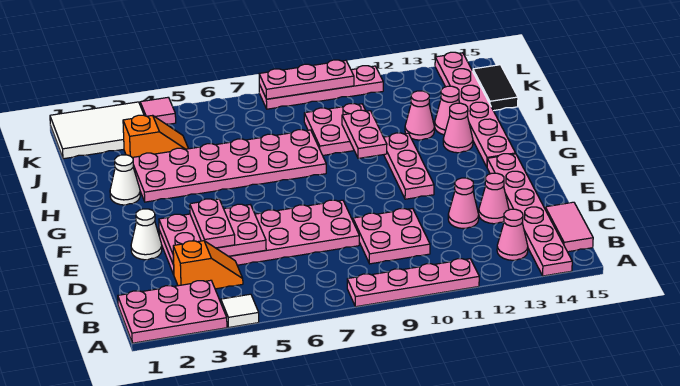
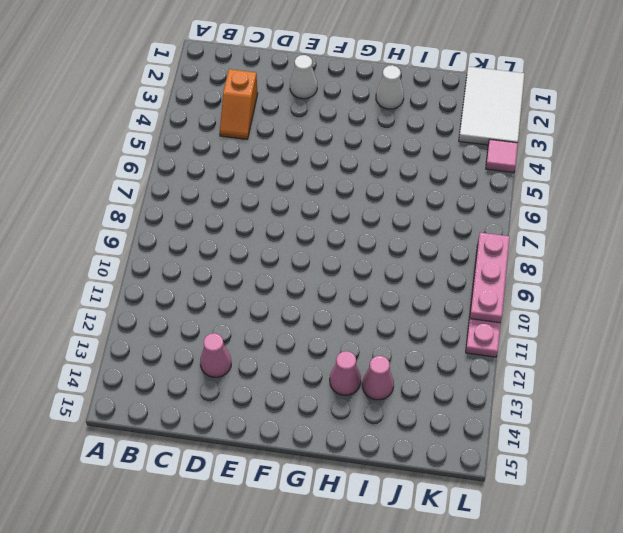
none -> pink plate A1:B3 level 1
none -> white tile A4 level 1
none -> pink plate A8:A11 level 1

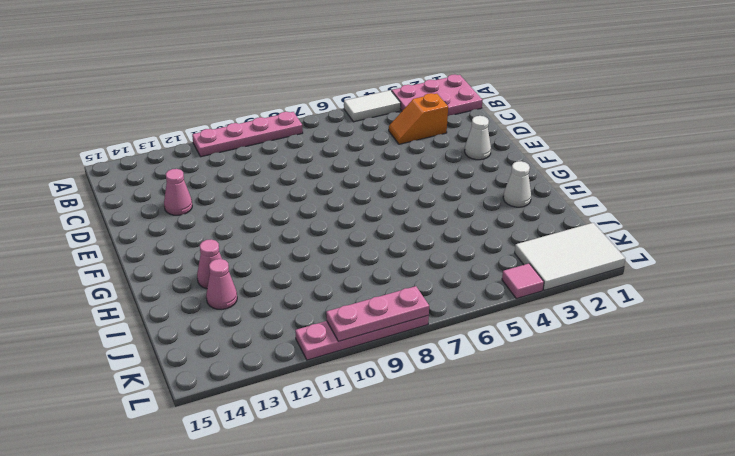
white tile A4:A5 level 1 -> white tile A4 level 1
none -> pink plate A14:F14 level 1
none -> pink cone B13 level 1
none -> pink tile B15:C15 level 1

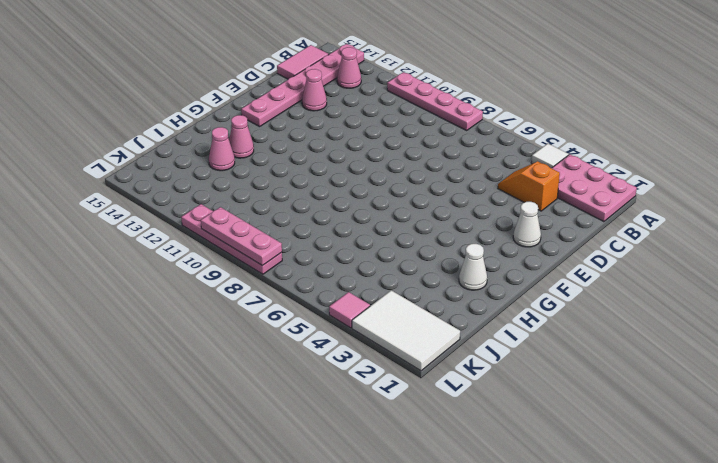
none -> pink plate C9:D10 level 1
none -> pink plate D3:E8 level 1
none -> pink cone D12 level 1

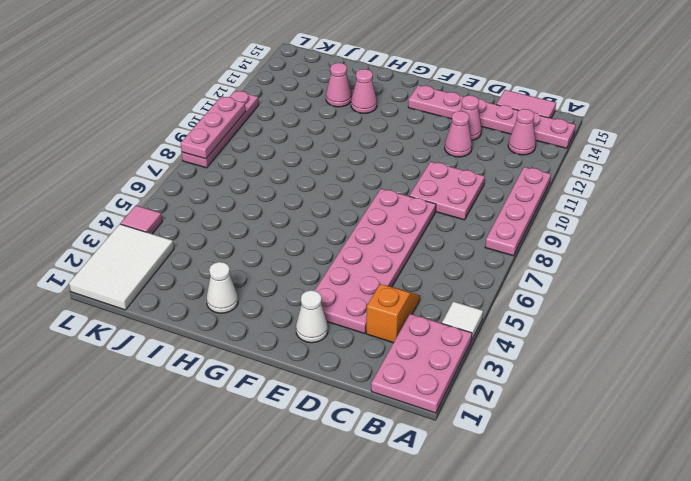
none -> pink plate F11:H11 level 1
none -> pink plate G14:L14 level 1
none -> pink plate H3:I8 level 1

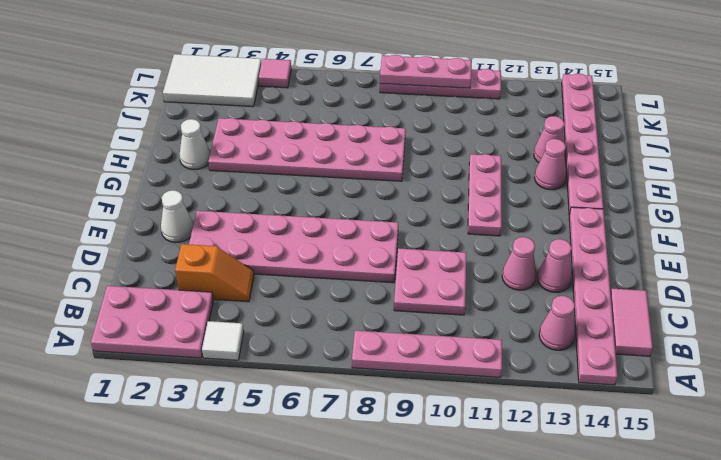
none -> pink plate I9:J10 level 1
none -> pink cone I12 level 1
none -> orange slope J3:J4 level 1 top 3

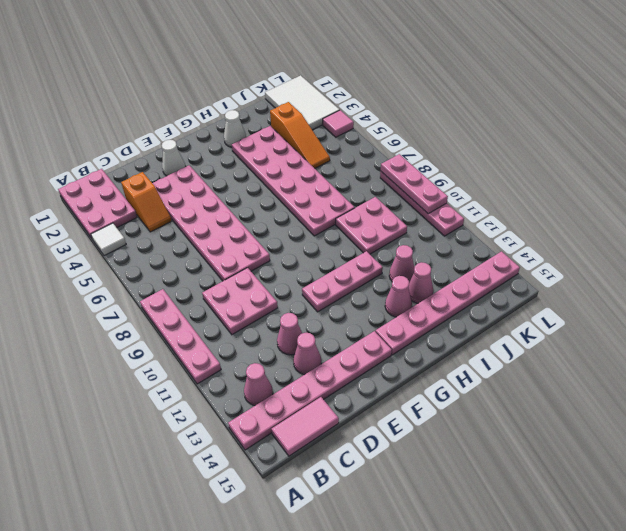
orange slope J3:J5 level 1 top 3 -> orange slope J3:J4 level 1 top 3
none -> black tile J15:K15 level 1
none -> pink plate D3:E5 level 2
none -> pink plate H10:I10 level 2

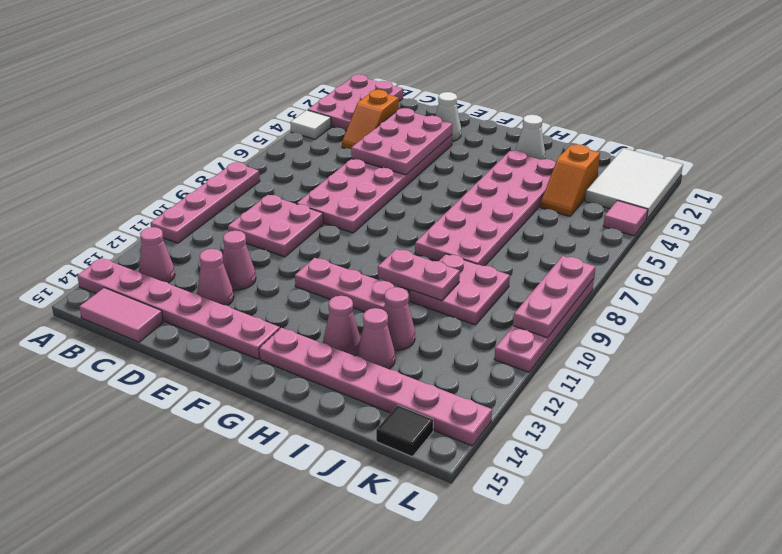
black tile K15 level 1 -> black tile J15:K15 level 1
none -> pink plate D4:E4 level 3

